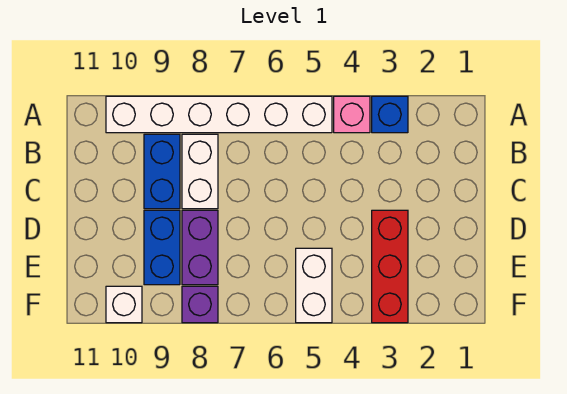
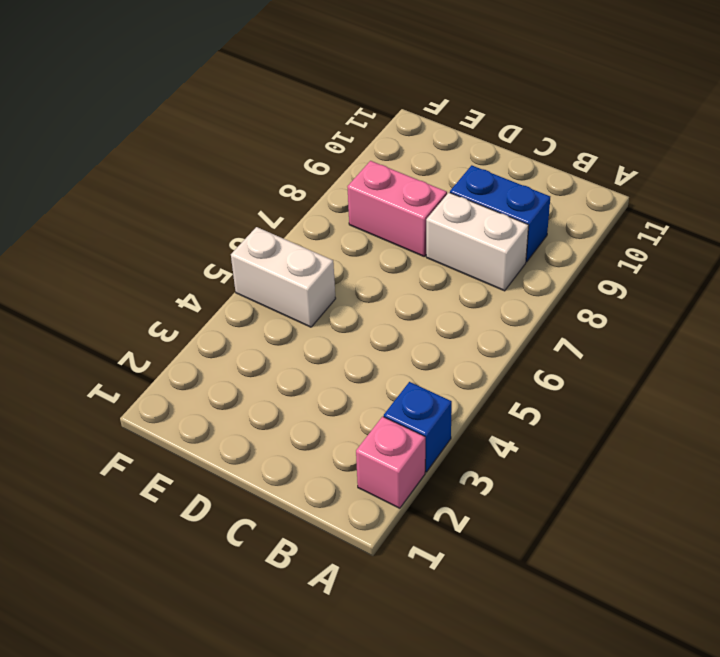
pink brick A2 level 1 -> pink brick A4 level 1
pink brick D8:E8 level 1 -> purple brick D8:E8 level 1
none -> white brick A5:A10 level 1
none -> red brick D3:F3 level 1

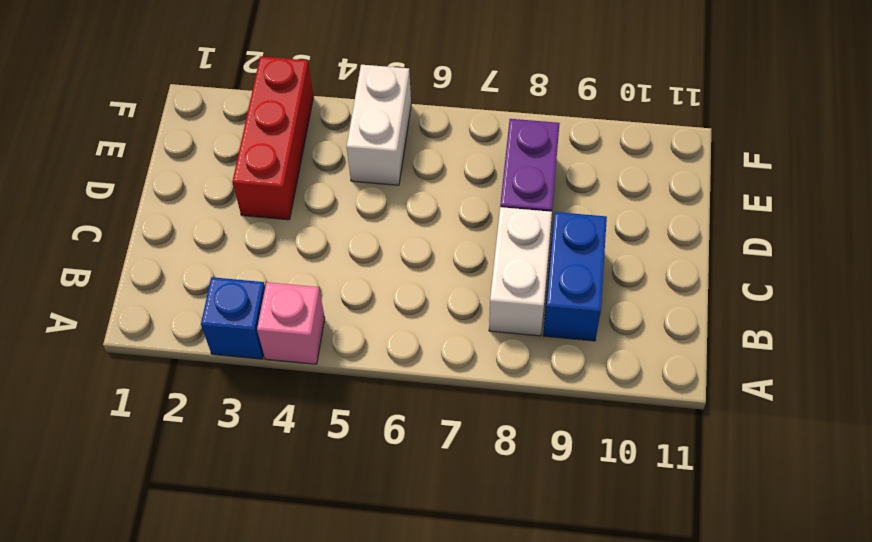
none -> white brick A5:A10 level 1
none -> blue brick D9:E9 level 1

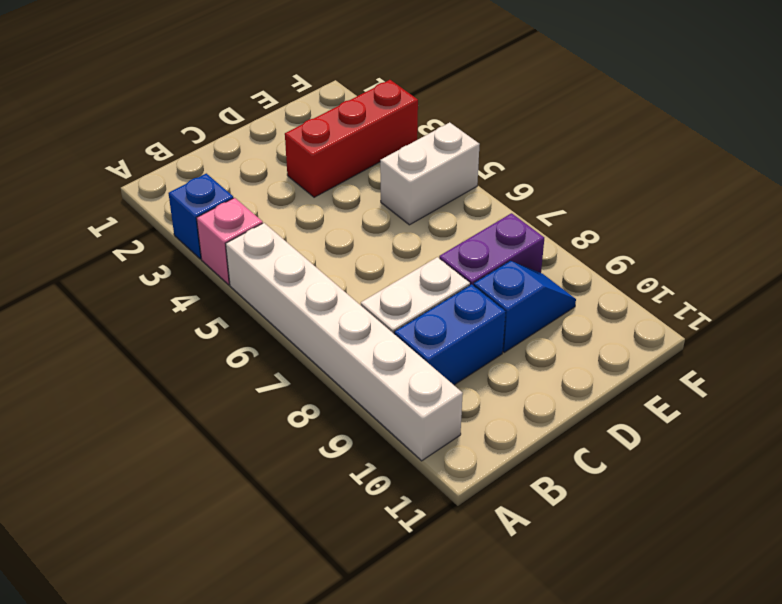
blue slope D9:E9 level 1 top D -> blue brick D9:E9 level 1
none -> purple brick F8 level 1
none -> white brick F10 level 1

